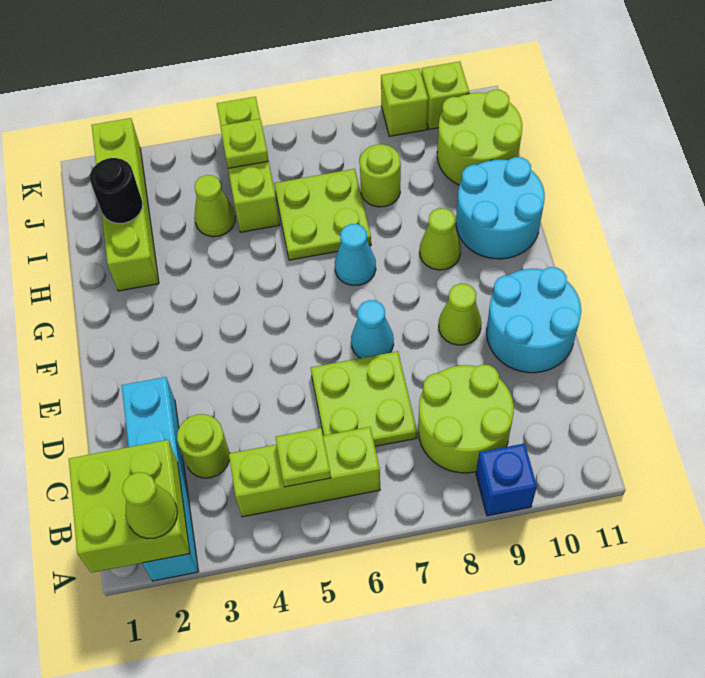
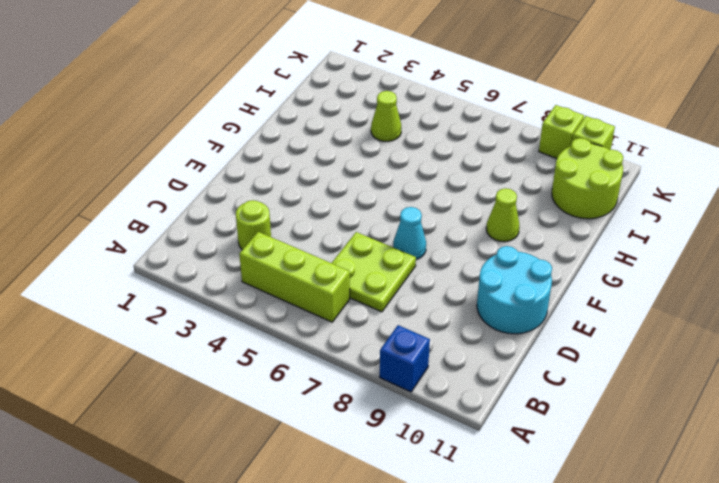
none -> cyan brick A2:D2 level 1
none -> lime round brick B8:C9 level 1
none -> lime cone E9 level 1

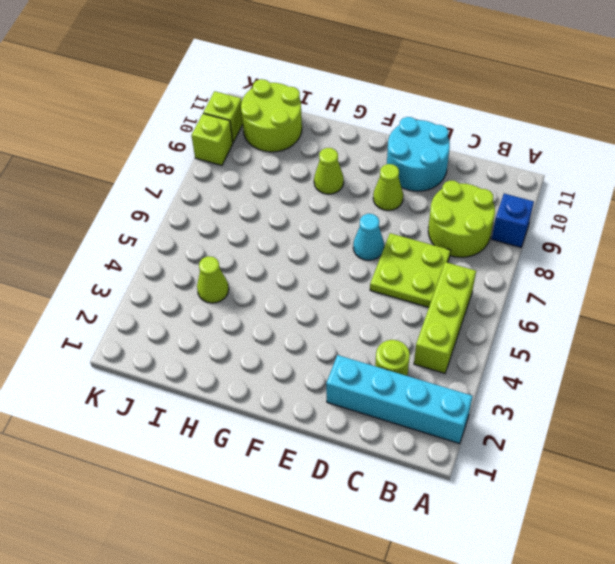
none -> cyan cone G7 level 1
none -> cyan round brick G10:H11 level 1
none -> lime brick H2:K2 level 1

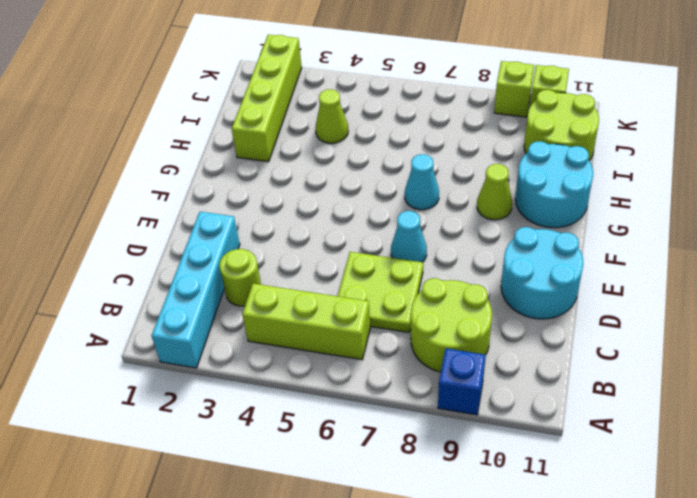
none -> lime cone E9 level 1
none -> lime plate H6:I7 level 1
none -> lime brick I5:K5 level 1

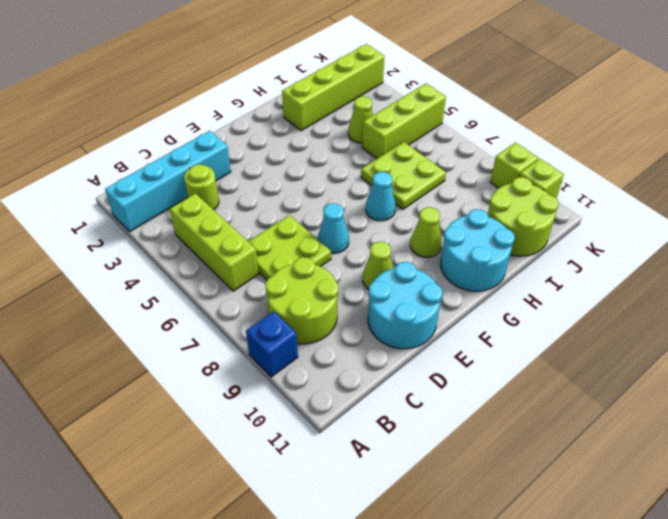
none -> lime round brick I8 level 1
none -> lime brick A1:B2 level 2
none -> lime plate B5 level 2

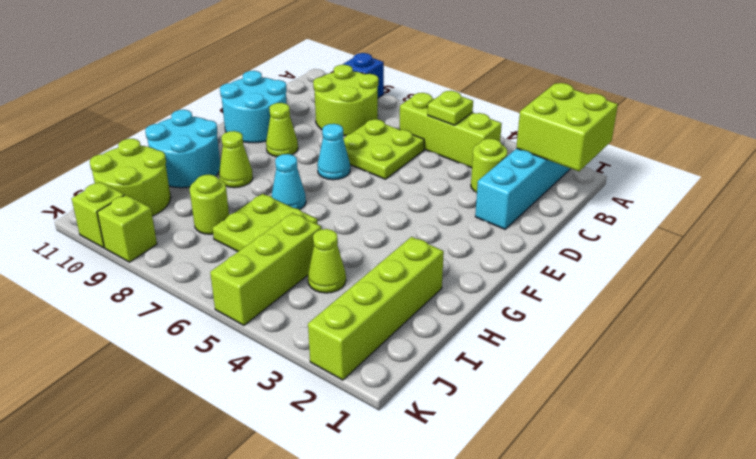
none -> black round brick I2 level 2
none -> lime plate J5 level 2
none -> lime cone A2 level 3

